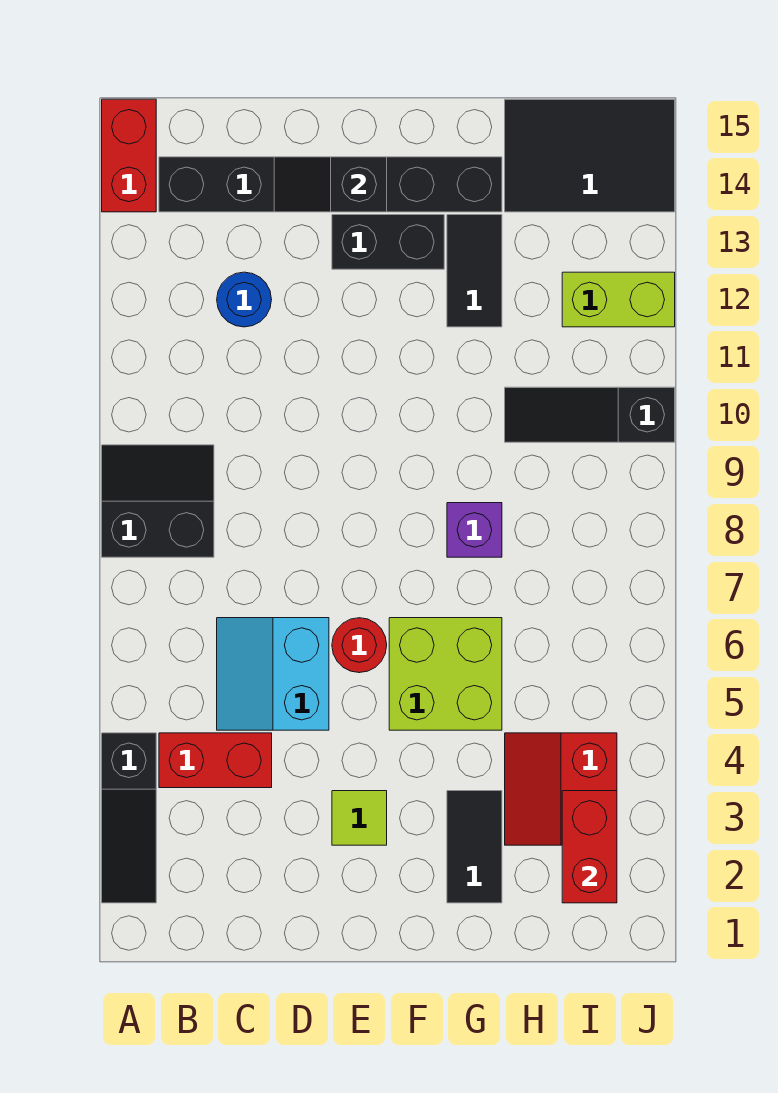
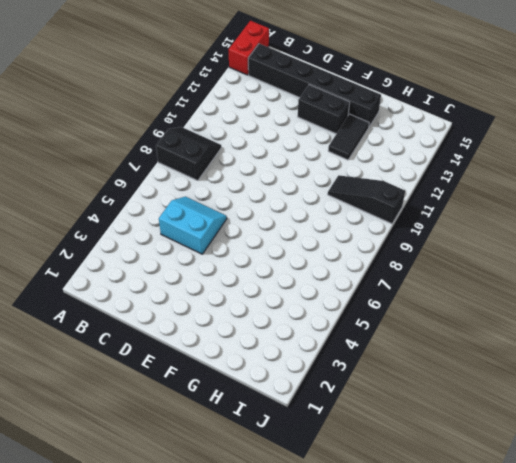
cyan slope C5:D6 level 1 top 5 -> cyan slope C5:D6 level 1 top D
none -> black slope A2:A4 level 1 top 4
none -> red brick B4:C4 level 1
none -> blue round brick C12 level 1

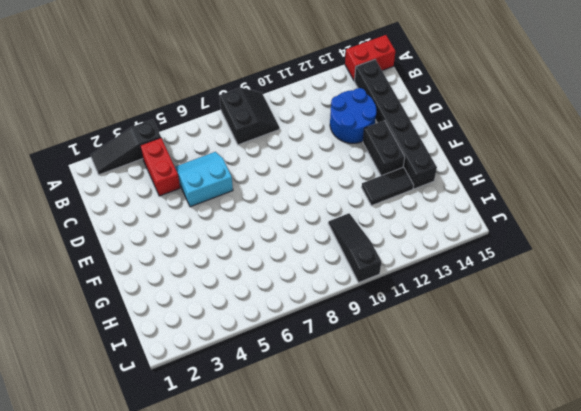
blue round brick C12:D13 level 1 -> blue round brick C12 level 1
none -> lime tile E3 level 1
none -> red round brick E6 level 1
none -> lime brick F5:G6 level 1

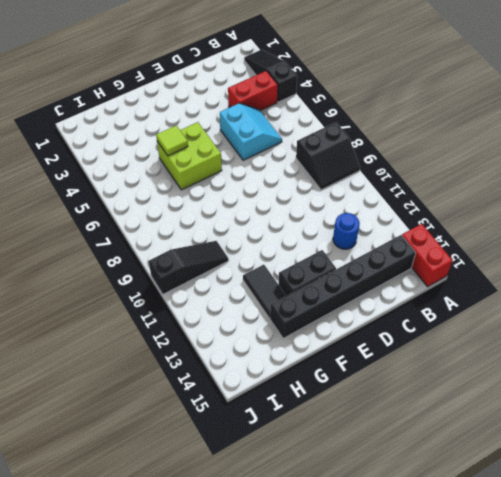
lime tile G5 level 2 -> lime tile E3 level 1
none -> red round brick E6 level 1
none -> black tile G2:G3 level 1
none -> purple brick G8 level 1

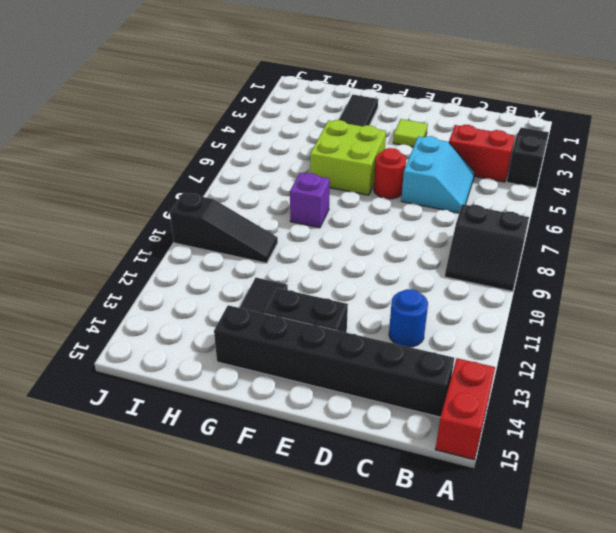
none -> red slope H3:I4 level 1 top I
none -> black tile H14:J15 level 1
none -> lime brick I12:J12 level 1

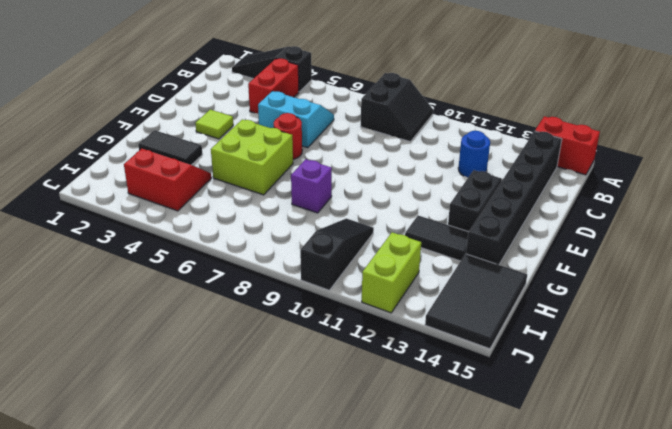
none -> black slope D14:E14 level 2 top E
none -> red brick I2:I3 level 2

